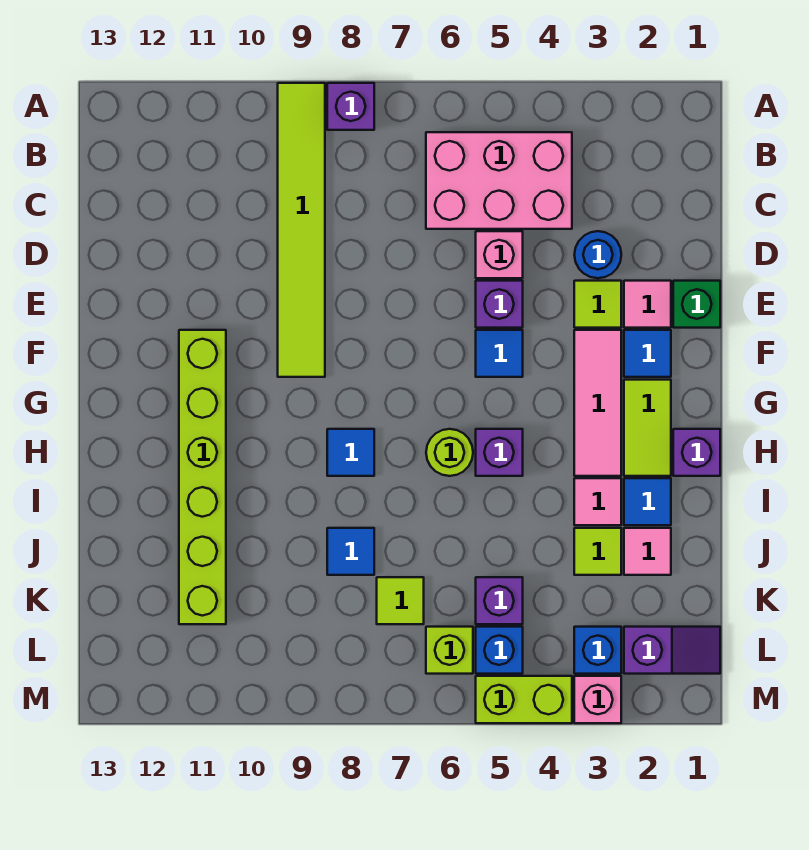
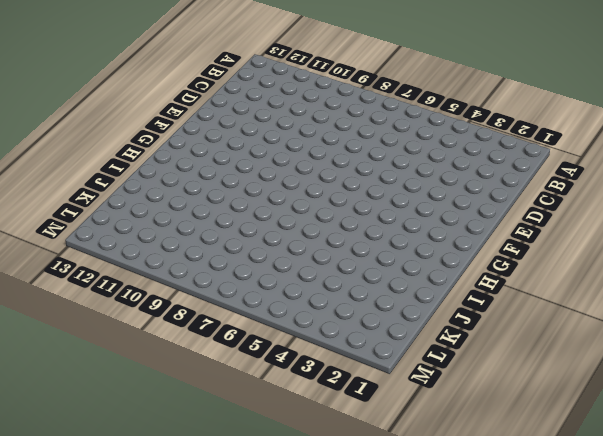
none -> purple brick A8 level 1
none -> lime tile A9:F9 level 1
none -> pink brick B4:C6 level 1
none -> blue round brick D3 level 1

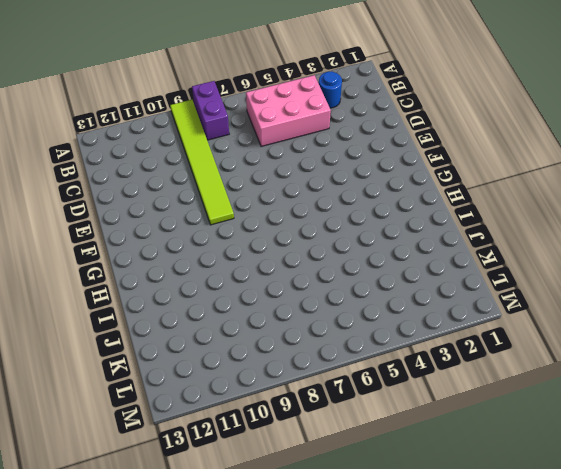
purple brick A8:B8 level 1 -> purple brick A8 level 1
blue round brick B3 level 1 -> blue round brick D3 level 1
none -> pink brick D5 level 1
none -> green brick E1 level 1
none -> pink tile E2 level 1
none -> lime tile E3 level 1

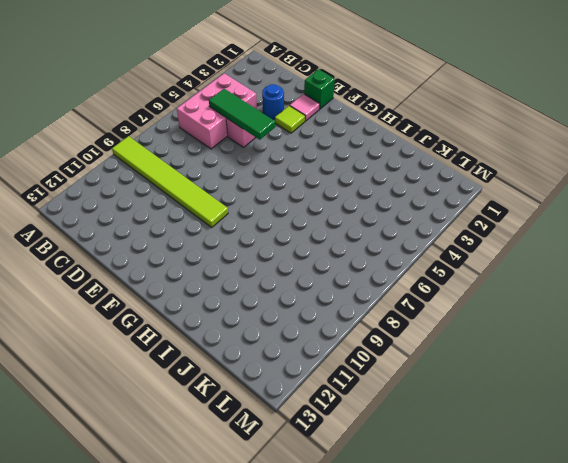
green tile C5:E5 level 2 -> none
none -> purple brick A8 level 1
none -> purple brick E5 level 1
none -> blue tile F2 level 1
none -> pink tile F3:H3 level 1

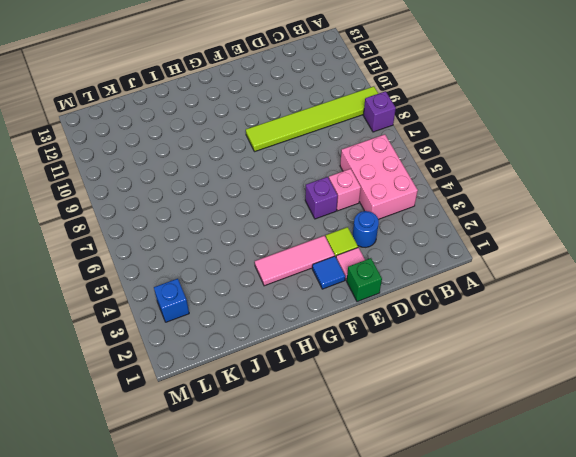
none -> blue tile F5 level 1
none -> lime brick F11:K11 level 1
none -> lime tile G2:H2 level 1
none -> purple brick H1 level 1

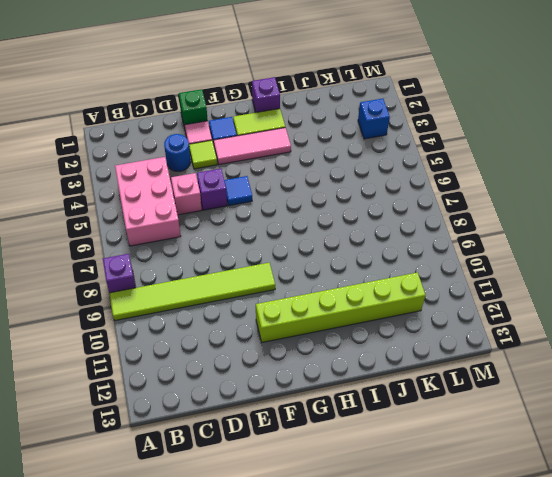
none -> purple brick H5 level 1
none -> lime round brick H6 level 1
none -> blue tile H8 level 1
none -> blue tile I2 level 1

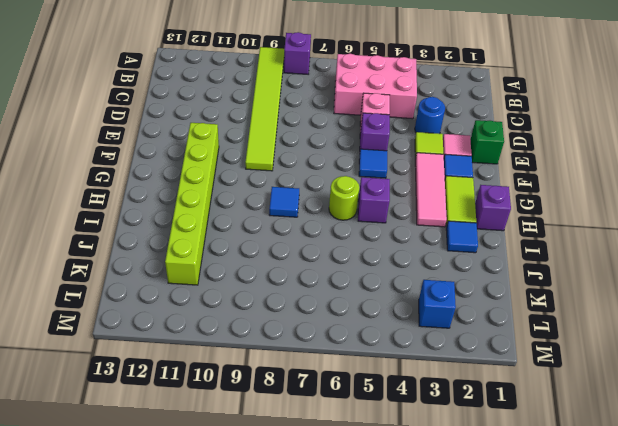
none -> pink tile I3 level 1
none -> pink tile J2 level 1
none -> lime tile J3 level 1
none -> blue tile J8 level 1

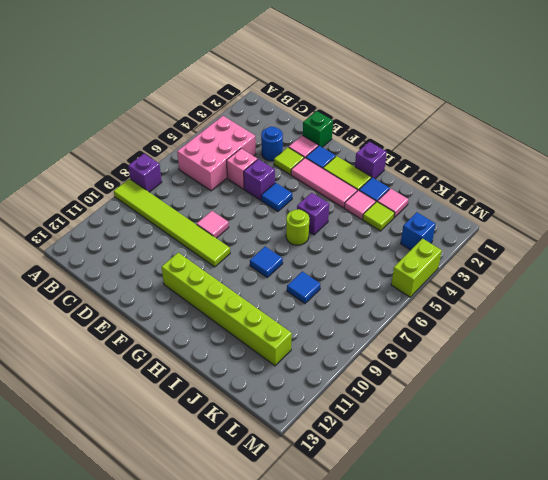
pink tile E8 level 1 -> none
none -> purple brick K5 level 1
none -> lime tile K7 level 1
none -> purple slope L1:L2 level 1 top 2
none -> blue brick L5 level 1

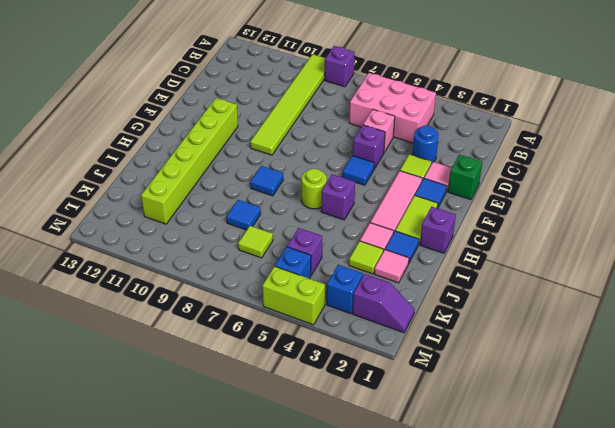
none -> lime brick L6 level 1
none -> pink brick M3 level 1

